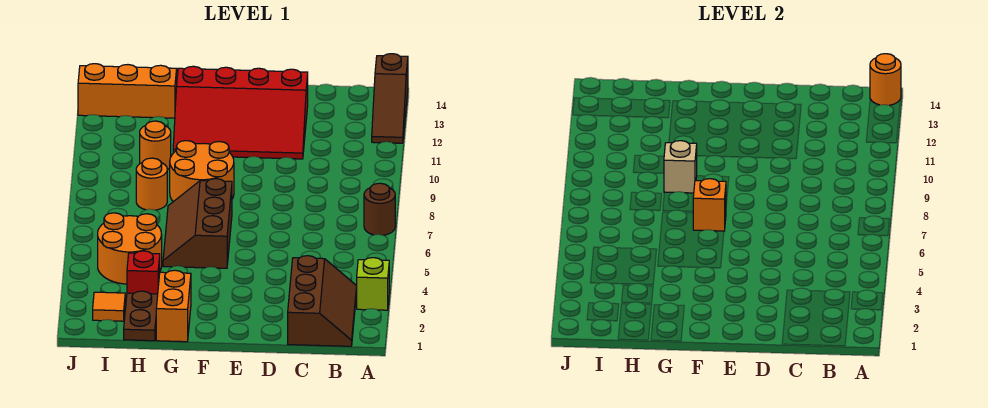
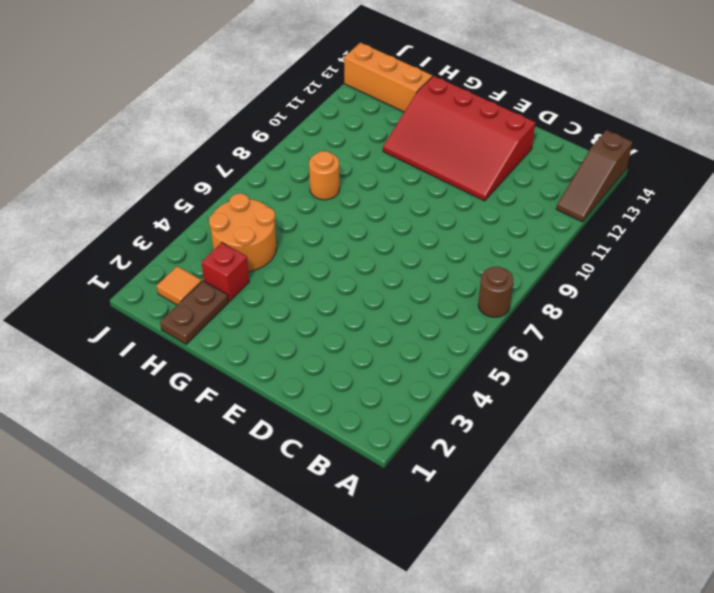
none -> lime brick A3 level 1
none -> brown slope B1:C3 level 1 top C
none -> brown slope F5:G7 level 1 top F

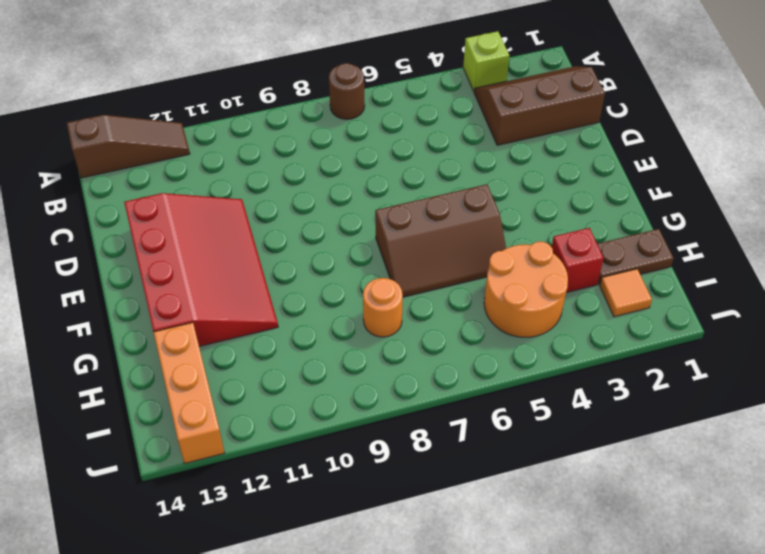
none -> orange round brick F8:G9 level 1
none -> orange brick G1:G2 level 1
none -> orange round brick H10 level 1

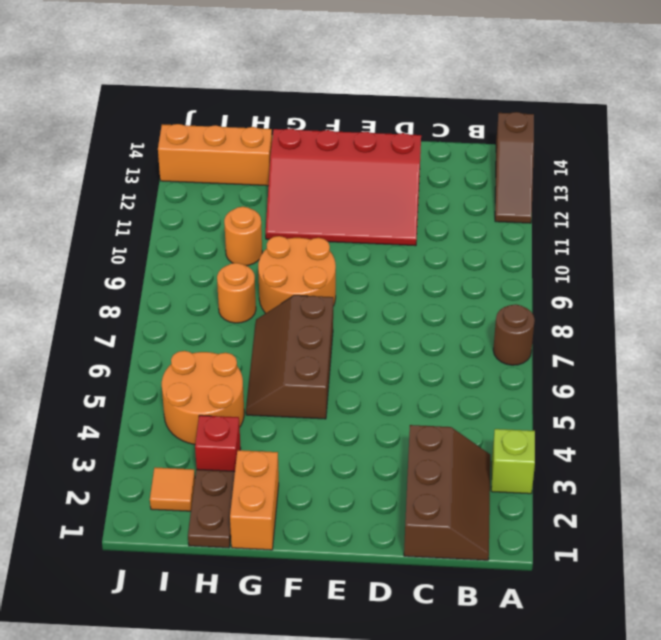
none -> orange round brick A14 level 2
none -> orange brick F7 level 2
none -> tan brick G9 level 2

